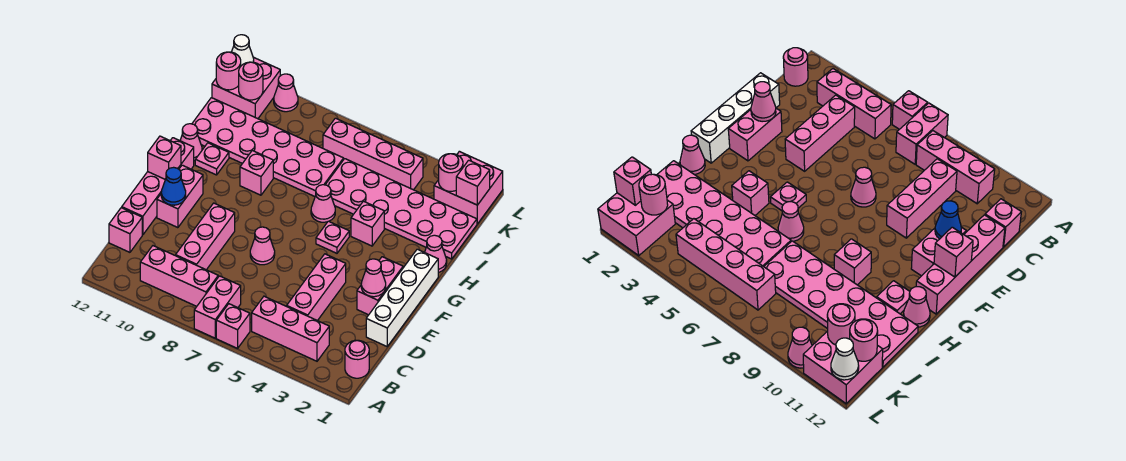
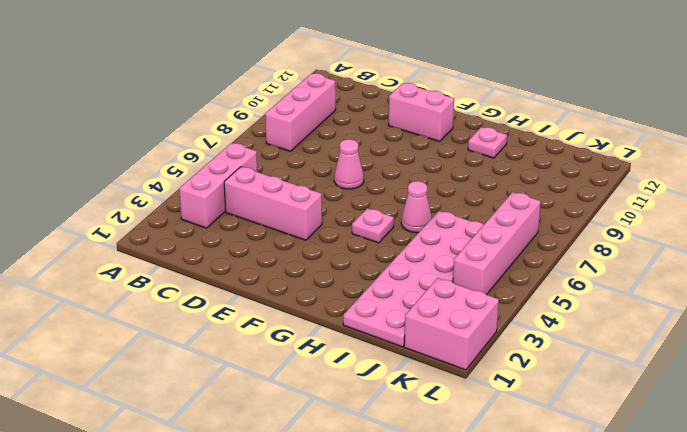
none -> pink brick A6 level 1
none -> pink brick A7:B7 level 1
none -> pink round brick B1 level 1
none -> pink brick C9:E9 level 1

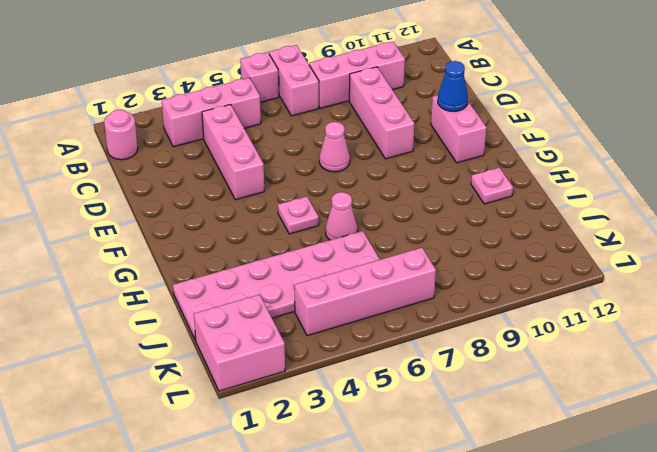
none -> pink brick C12 level 1
none -> white brick D1:G1 level 1
none -> pink brick D12:G12 level 1
none -> pink brick E2:F2 level 1

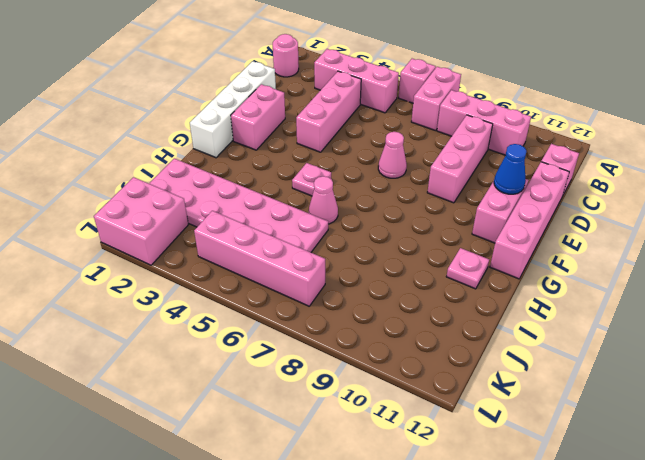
none -> pink cone H1 level 1
none -> pink brick H4 level 1
none -> pink brick H9 level 1
none -> pink cone H12 level 1

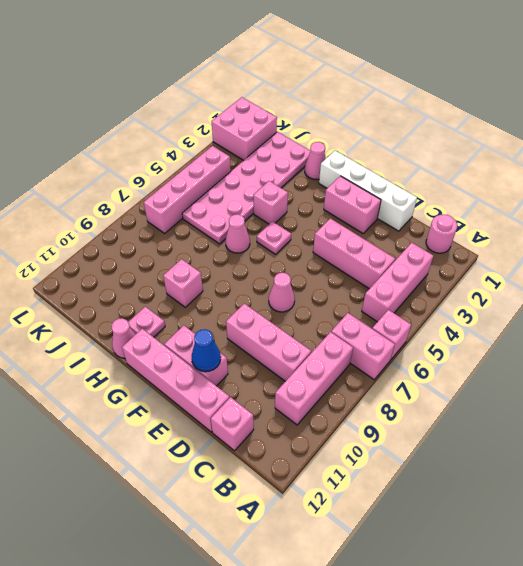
none -> pink plate I7:J12 level 1
none -> pink brick K11:L12 level 1
none -> pink cone L10 level 1
none -> pink cone E2 level 2

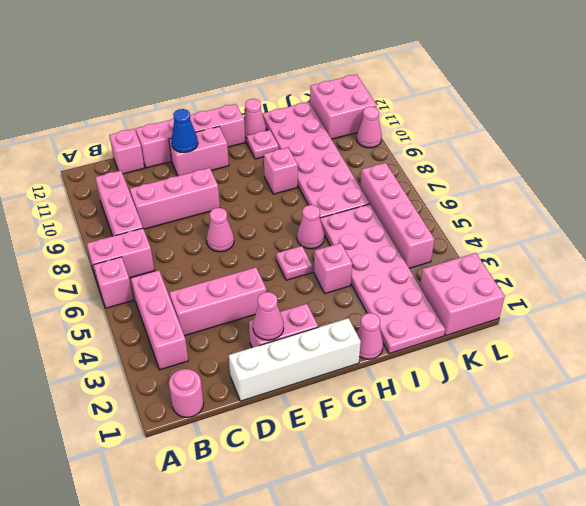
none -> pink brick F12 level 2
none -> pink brick K1 level 2
none -> pink round brick K2 level 2
none -> pink round brick K11 level 2

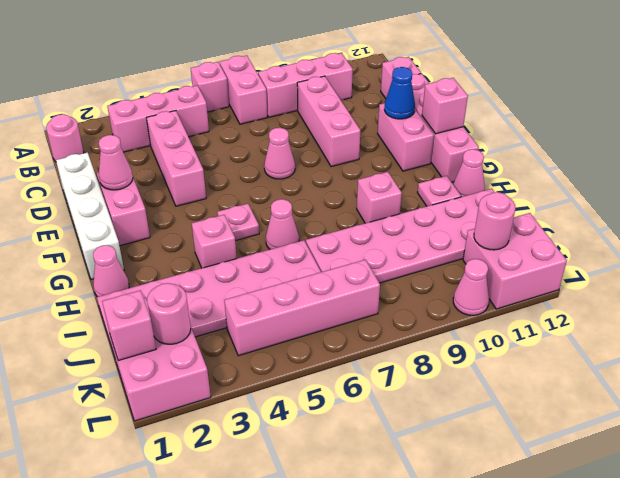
none -> pink round brick K12 level 2
none -> white cone L12 level 2

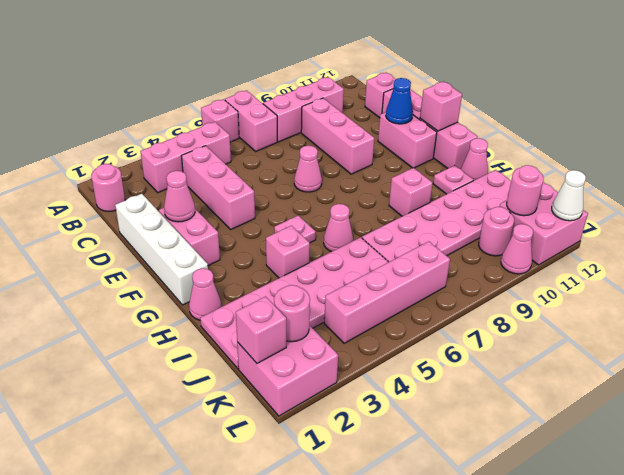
pink round brick K10 level 1 -> pink round brick K12 level 2

